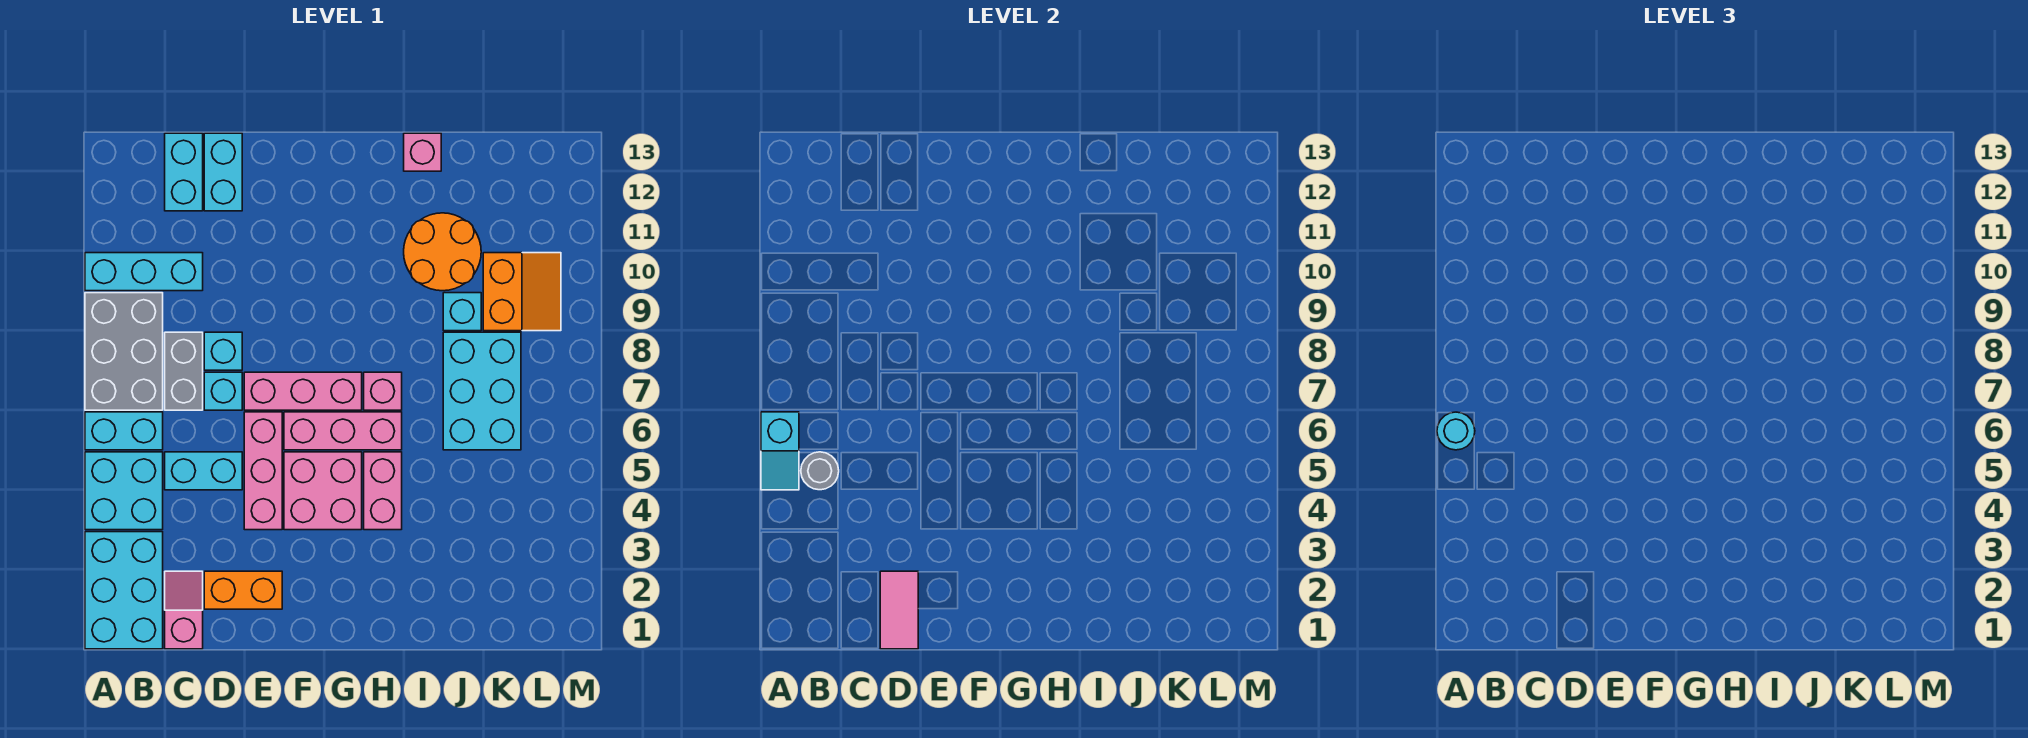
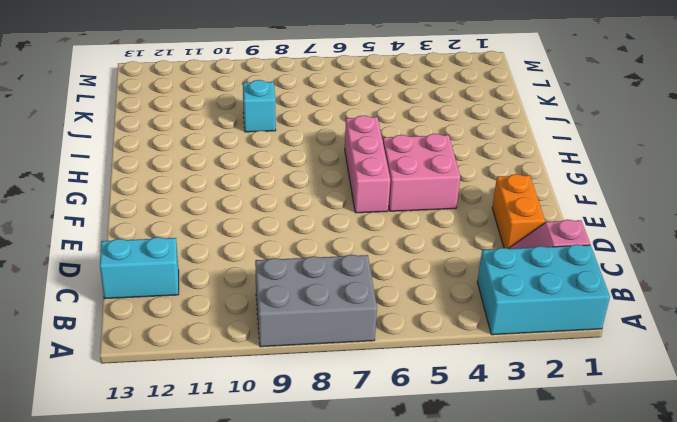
none -> cyan brick A4:B5 level 1
none -> cyan brick A6:B6 level 1
none -> cyan brick A10:C10 level 1

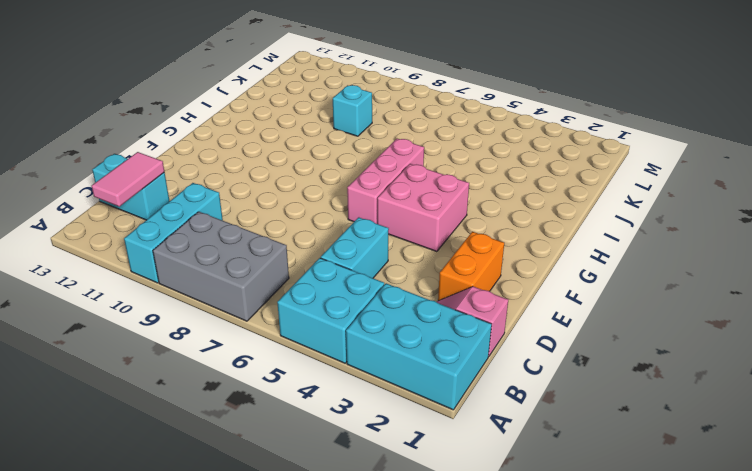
pink tile B12:C12 level 2 -> pink tile D1:D2 level 2
none -> cyan brick A6:B6 level 1
none -> grey brick C7:C8 level 1
none -> cyan brick D7 level 1

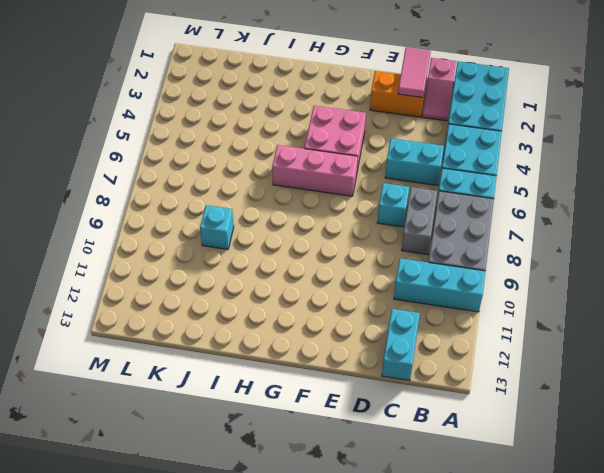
none -> cyan brick D8 level 1
none -> cyan brick D12:D13 level 1
none -> pink brick E4:E6 level 1

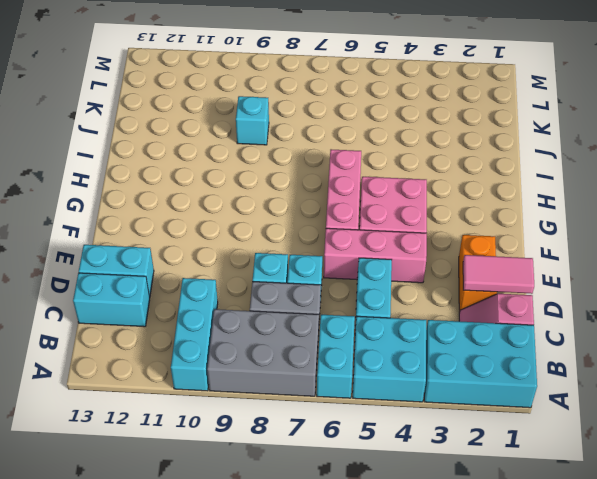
none -> pink brick E7:G7 level 1
none -> pink brick H4:H5 level 1
none -> pink brick H7 level 1

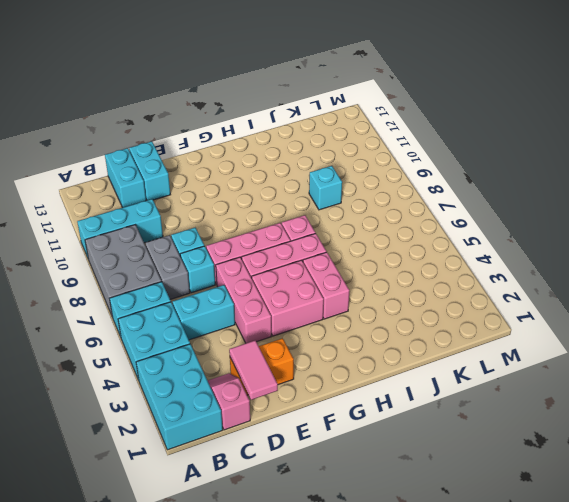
none -> orange round brick I10:J11 level 1
none -> pink brick I13 level 1
none -> cyan brick J6:K8 level 1

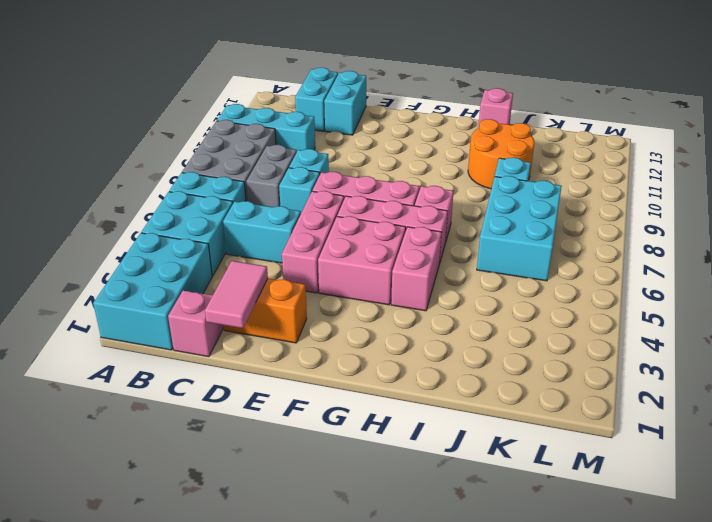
none -> orange slope K9:L10 level 1 top K
none -> cyan slope A5:A6 level 2 top 6
none -> grey round brick B5 level 2

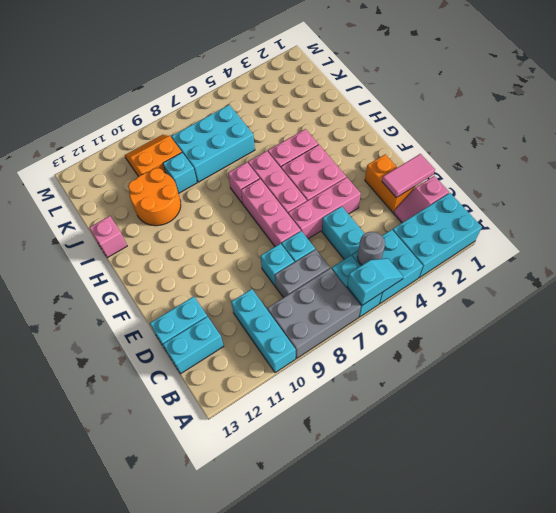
none -> cyan round brick A6 level 3

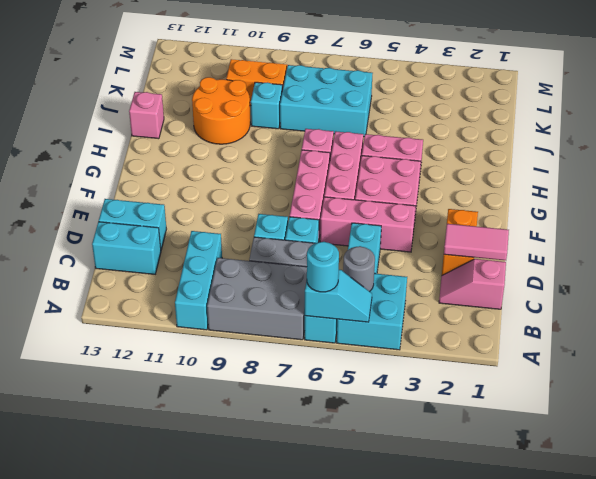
none -> cyan brick A1:B3 level 1

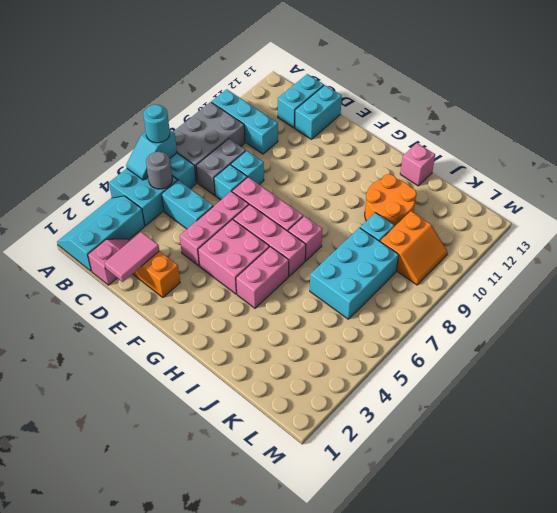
cyan slope A1:B3 level 1 top B -> cyan brick A1:B3 level 1

